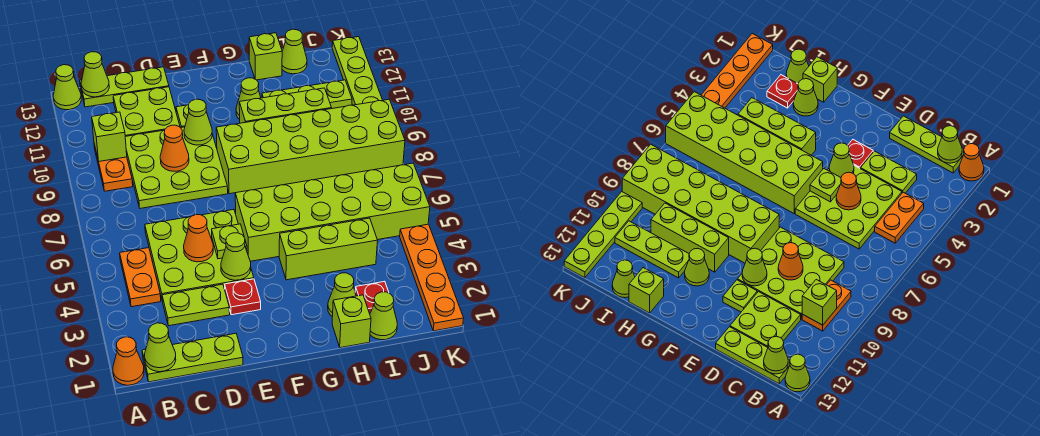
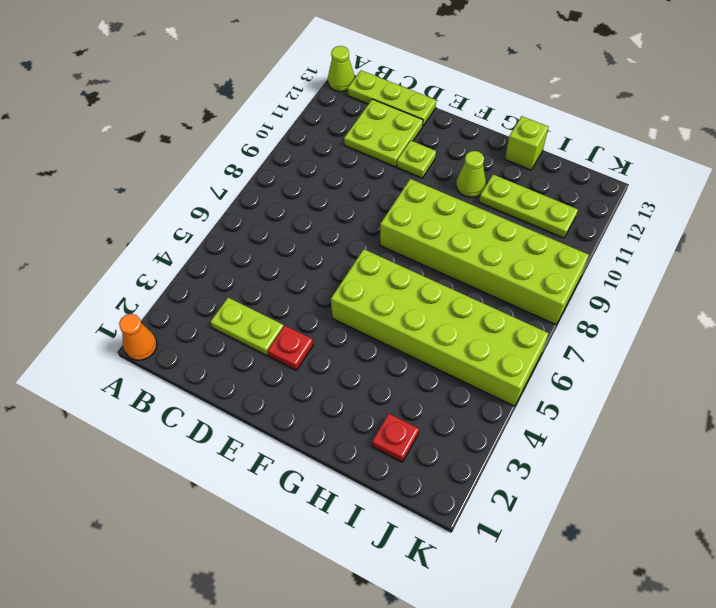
none -> lime plate B1:D1 level 1
none -> orange plate B4:B5 level 1
none -> orange plate B9:B10 level 1
none -> lime plate C4:E6 level 1

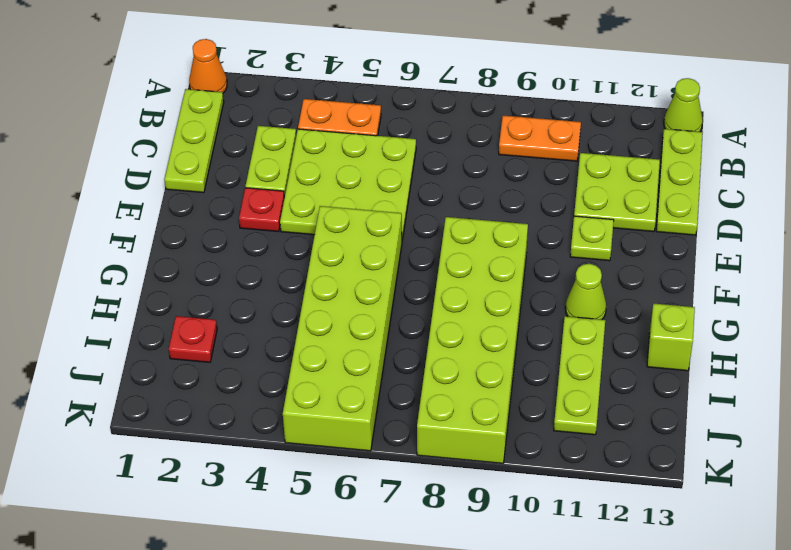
none -> lime plate C8:E10 level 1
none -> lime brick G4:I4 level 1
none -> lime brick G10:I10 level 1
none -> lime brick H1 level 1

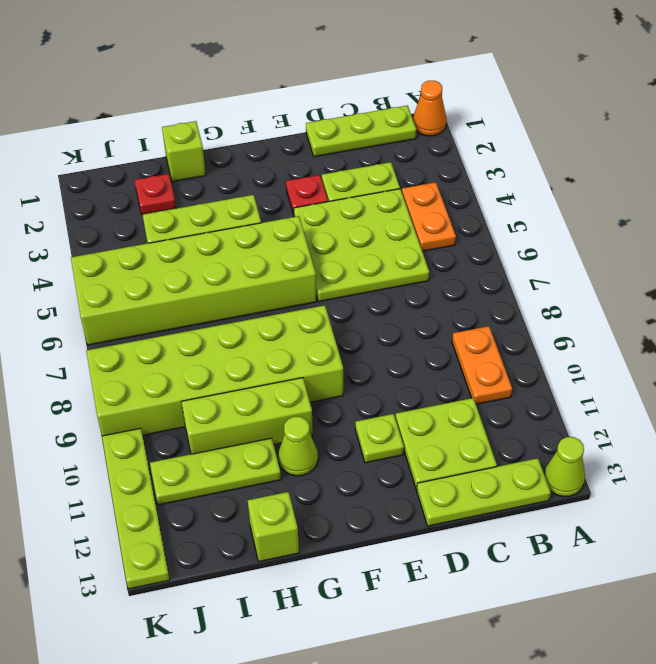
none -> lime plate C8:E10 level 1
none -> lime cone H2 level 1
none -> lime cone I1 level 1
none -> lime cone I13 level 1

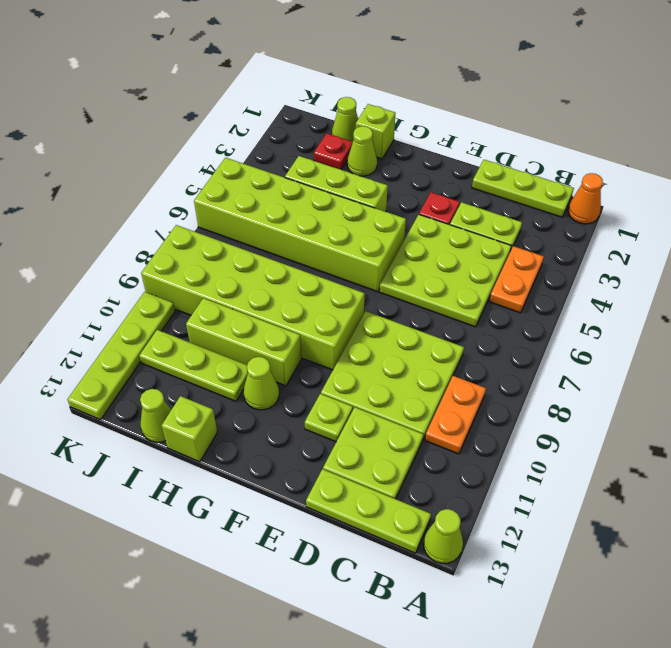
none -> orange plate K1:K4 level 1
none -> lime cone B1 level 2
none -> lime brick B10 level 2
none -> lime cone B13 level 2

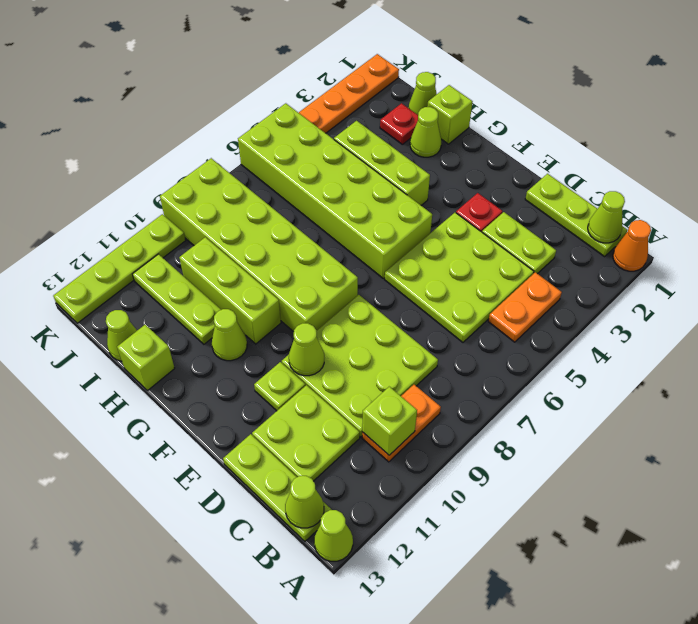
none -> orange cone D5 level 2
none -> orange cone D9 level 2
none -> lime cone E4 level 2
none -> lime plate E5 level 2

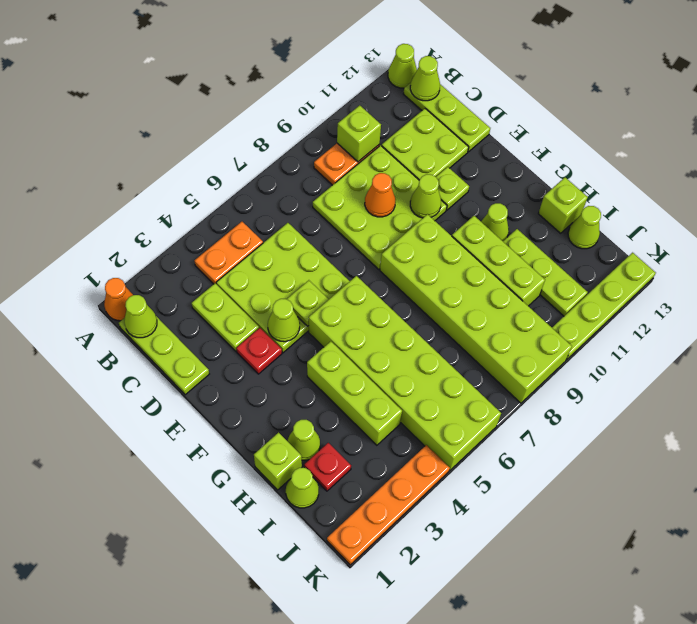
none -> orange cone D5 level 2

